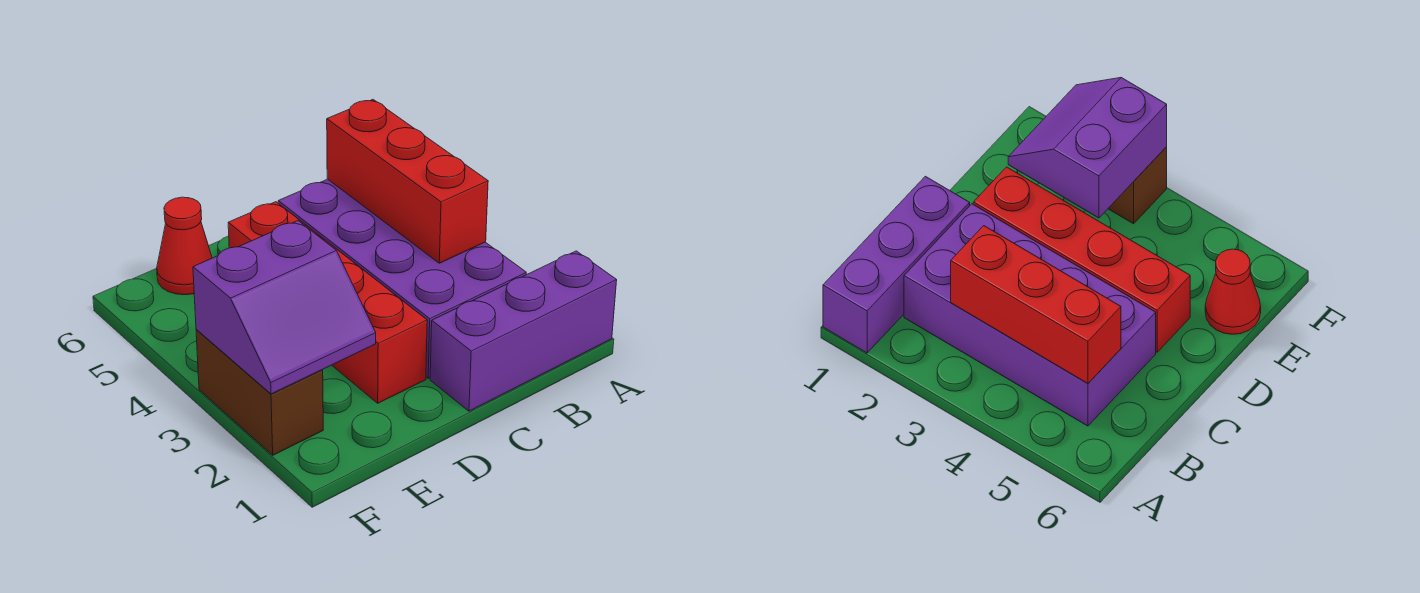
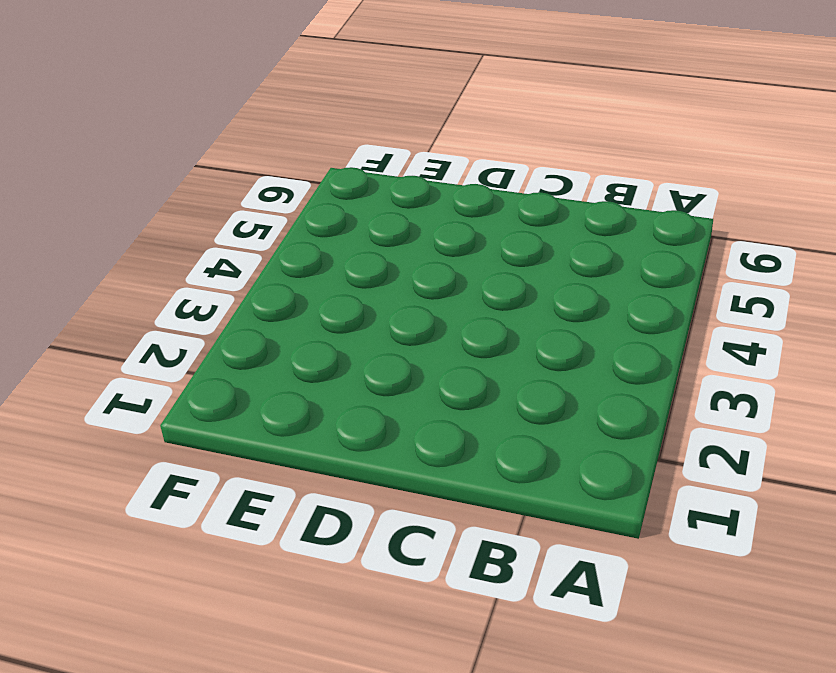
none -> purple brick A1:C1 level 1
none -> purple brick B2:C5 level 1

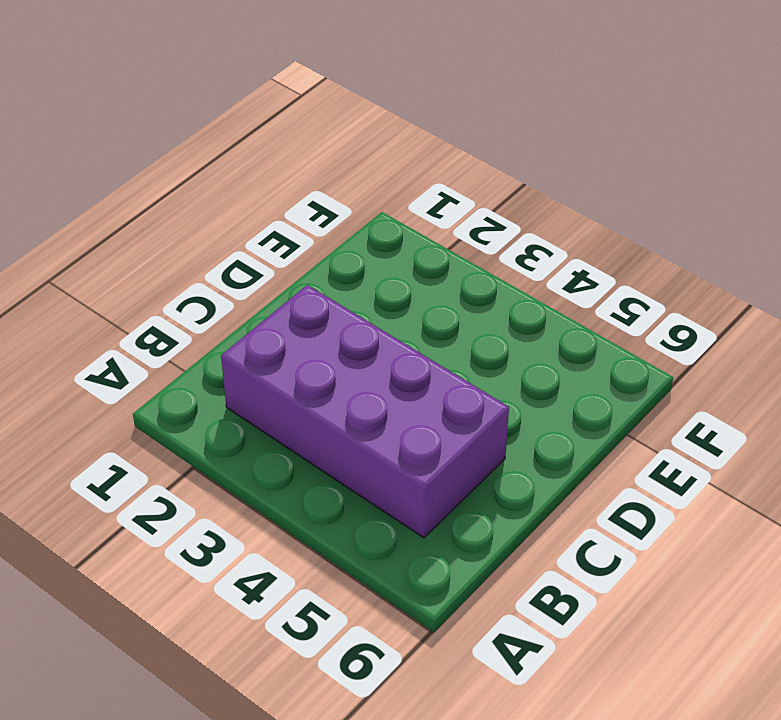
none -> purple brick A1:C1 level 1
none -> red brick D2:D5 level 1

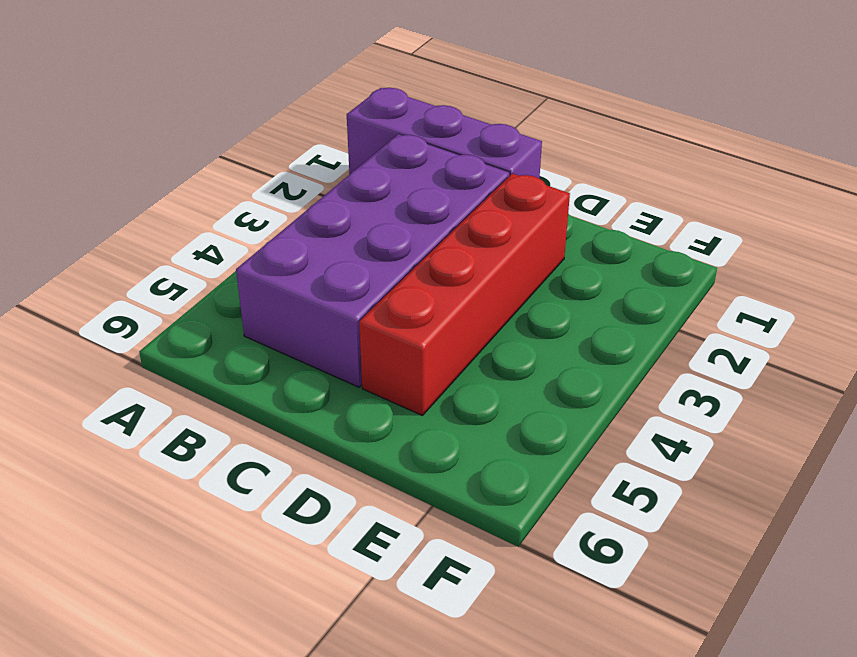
none -> red cone E6 level 1
none -> brown brick F2:F3 level 1

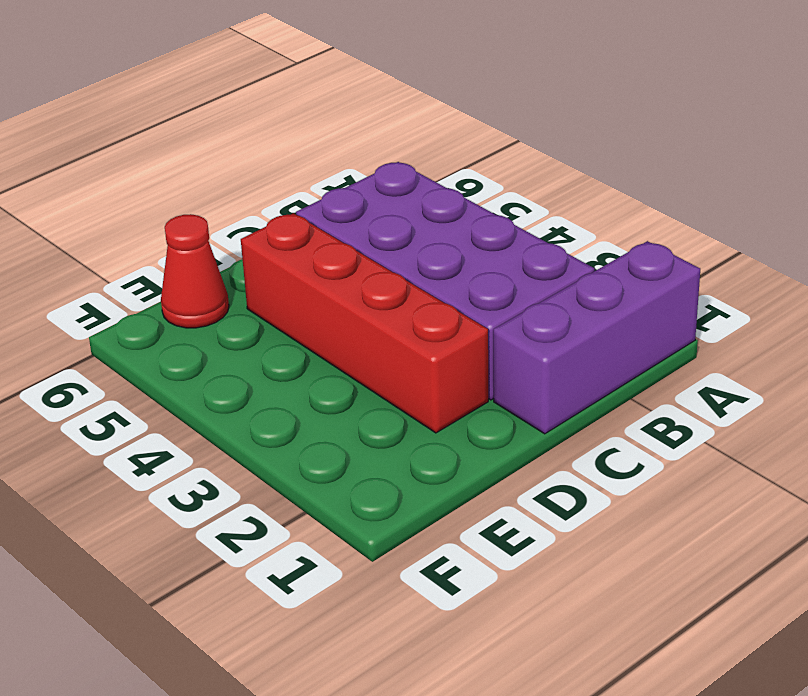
none -> brown brick F2:F3 level 1
none -> red brick B3:B5 level 2

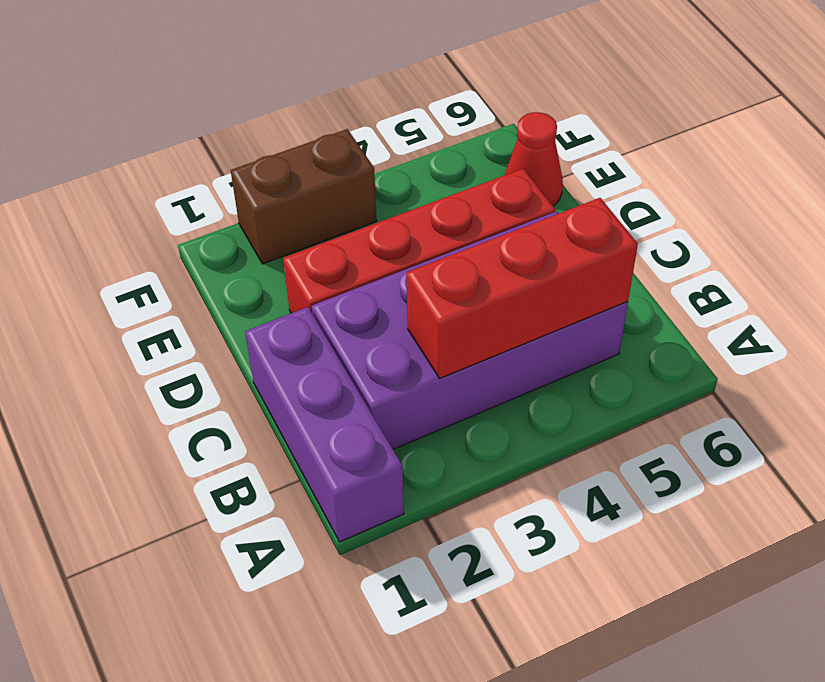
none -> purple slope E2:F3 level 2 top 3

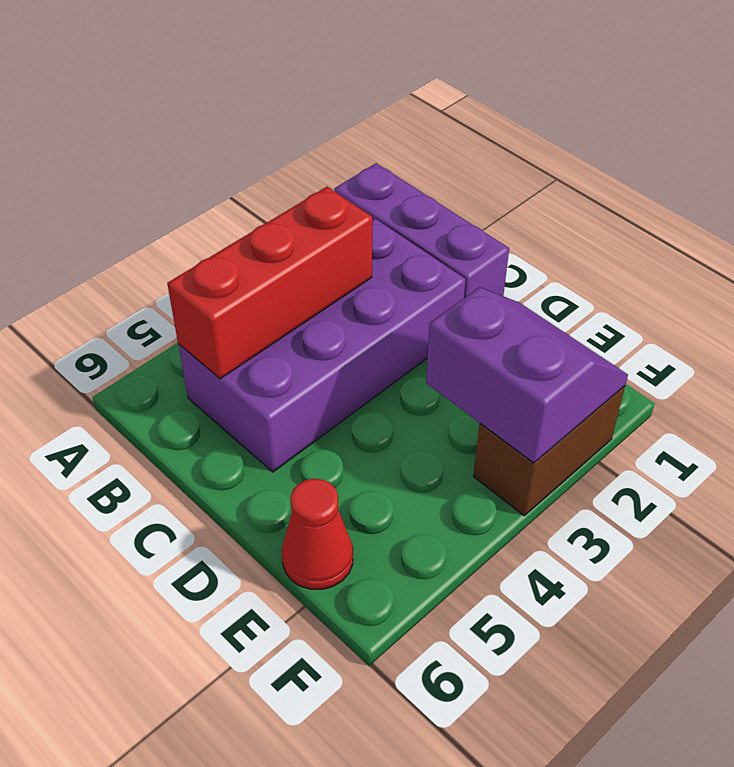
none -> red brick D2:D5 level 1

